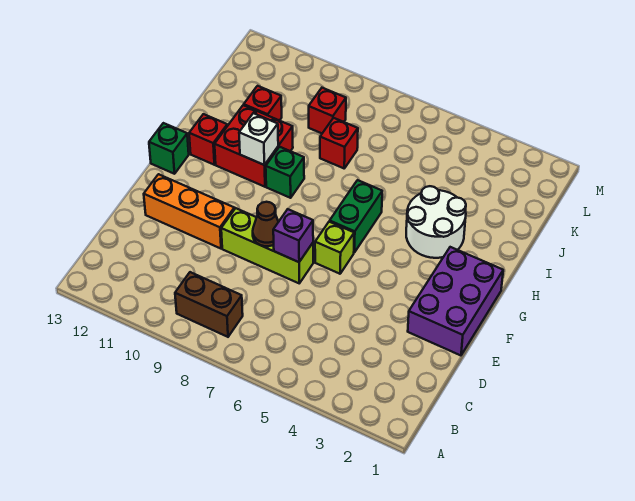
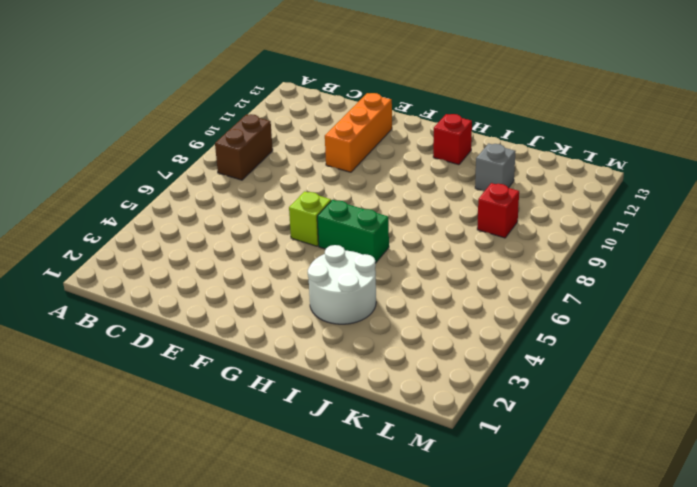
grey brick J11 level 1 -> red brick J11 level 1
none -> purple brick E1:G2 level 1
none -> lime brick E7:E9 level 1
none -> green brick G13 level 1

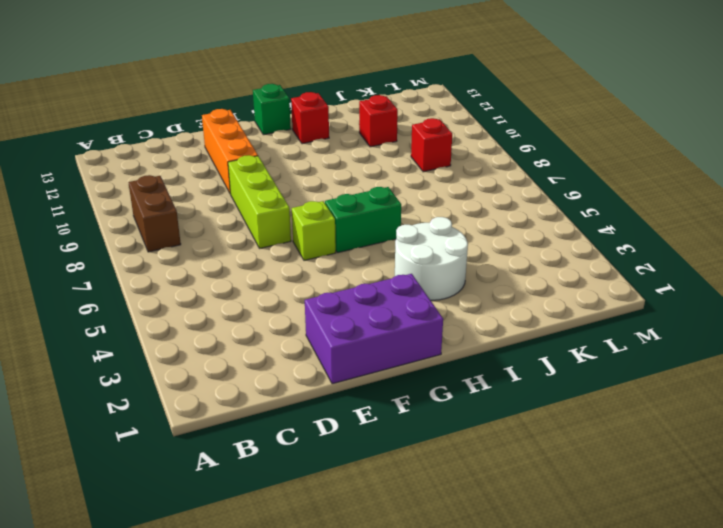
none -> green brick H9 level 1
none -> red brick H10:I11 level 1
none -> red brick J8 level 1

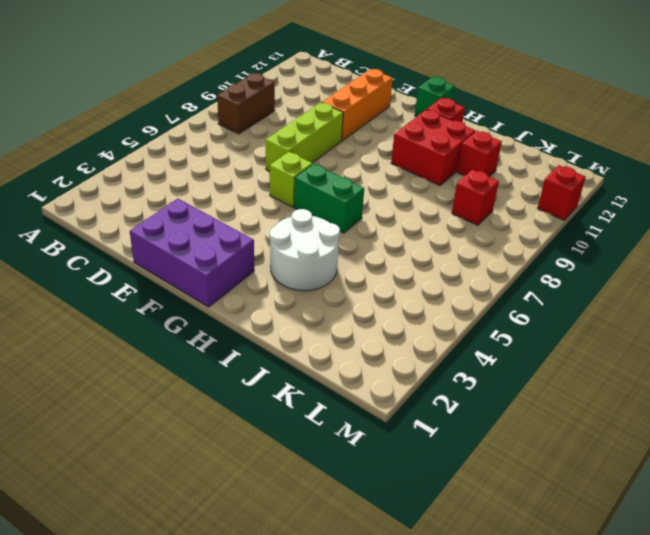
red brick M11 level 1 -> red brick J8 level 1
none -> green brick H9 level 1
none -> purple brick E7 level 2
none -> brown cone E8 level 2

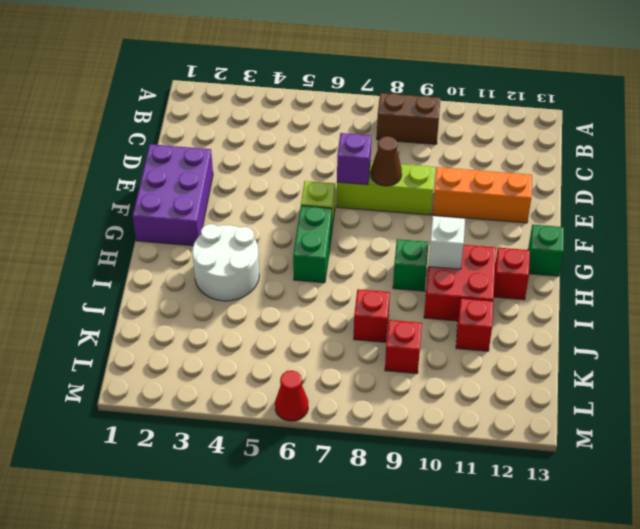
red cone M6 level 1 -> none

